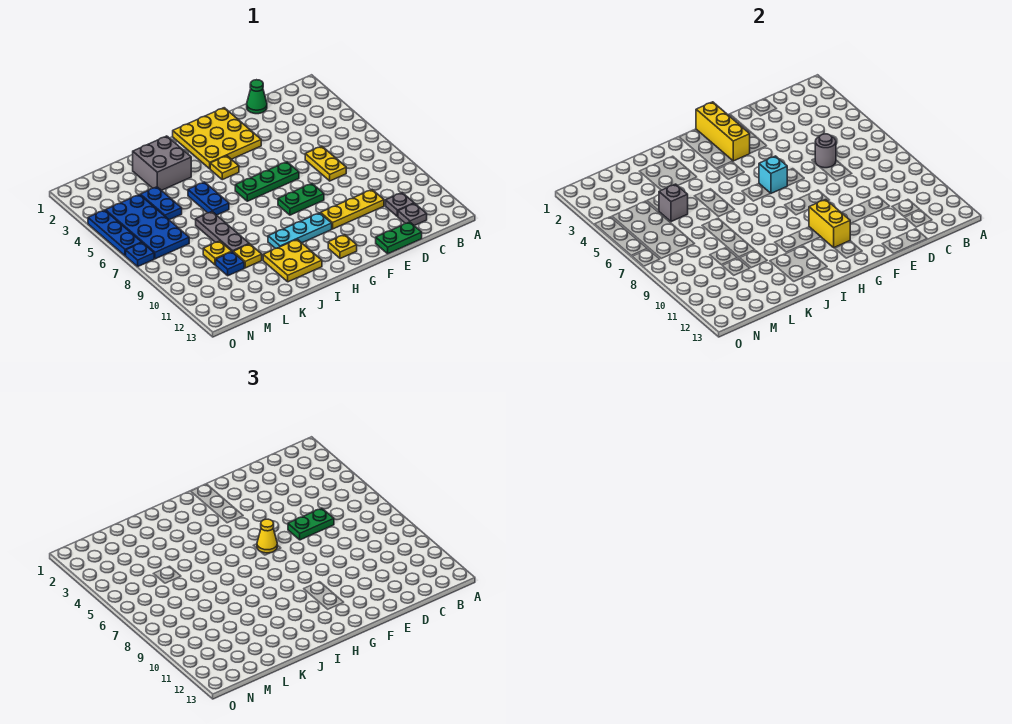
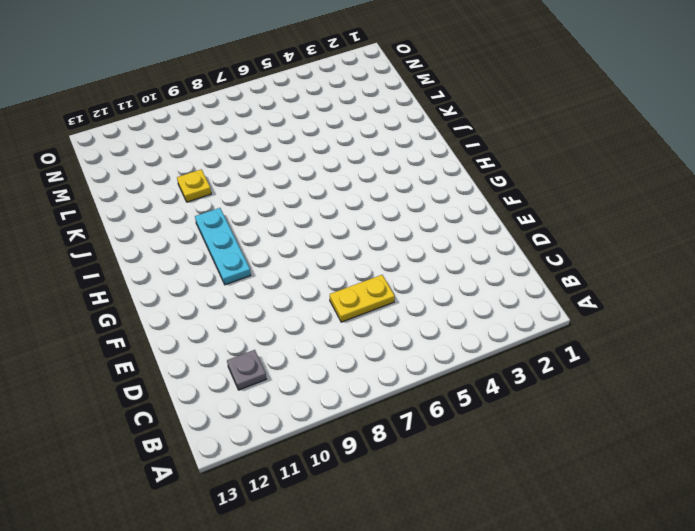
none -> grey plate C12 level 1
none -> green cone D1 level 1
none -> yellow plate D10:F10 level 1
none -> green plate D13:E13 level 1

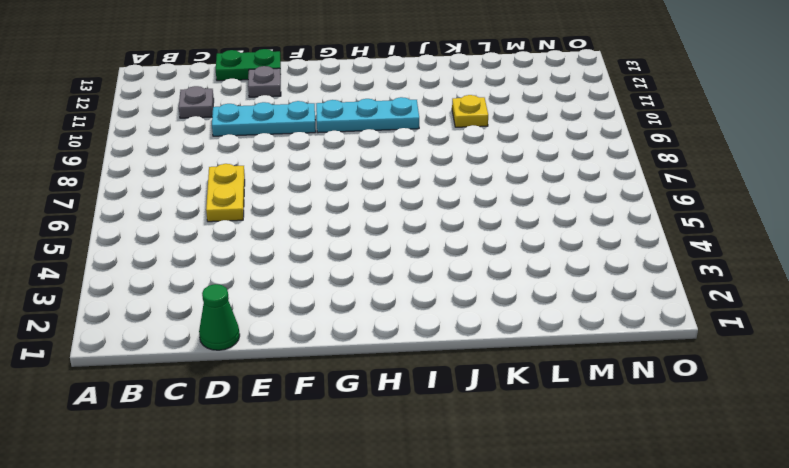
cyan plate D10:F10 level 1 -> yellow plate D10:F10 level 1
grey plate E12 level 1 -> grey plate C12 level 1
none -> yellow plate F1:H3 level 1
none -> green plate F6:H6 level 1
none -> green plate F8:G8 level 1
none -> yellow plate G12 level 1

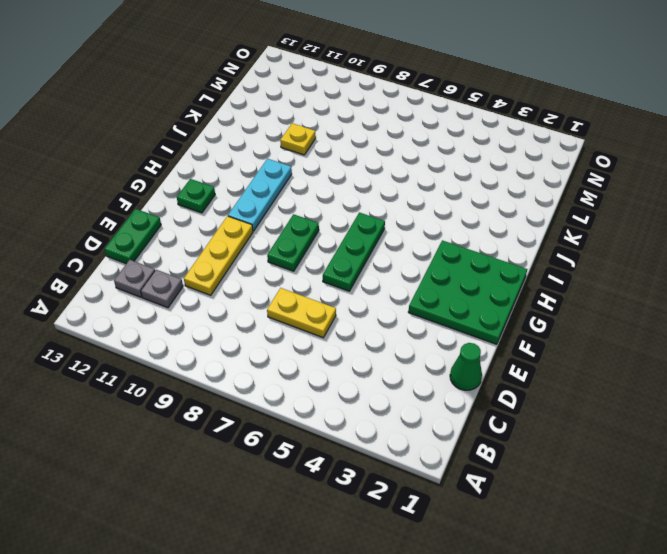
green plate F1:H3 level 1 -> yellow plate F1:H3 level 1
green plate G12 level 1 -> yellow plate G12 level 1
none -> yellow plate H4 level 1
none -> yellow plate I11:J12 level 1
none -> grey brick J2:K3 level 1
none -> blue plate J5:J6 level 1

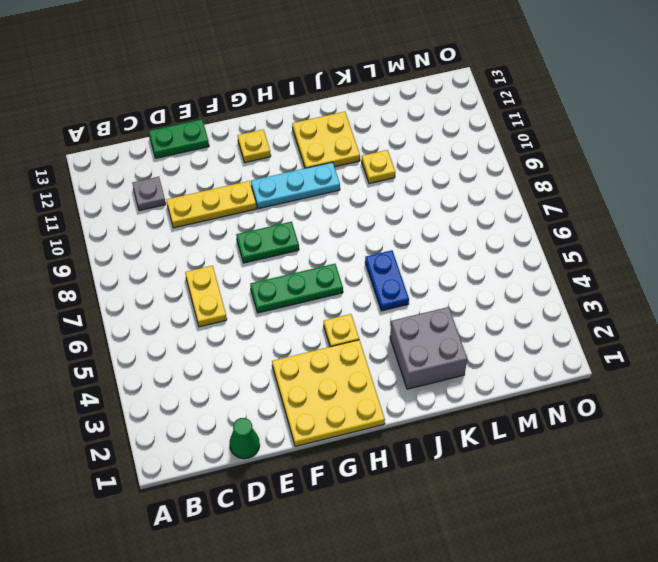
none -> grey plate C12 level 1
none -> grey plate K7:K9 level 1
none -> blue plate L4:L5 level 1
none -> yellow plate L9 level 1

